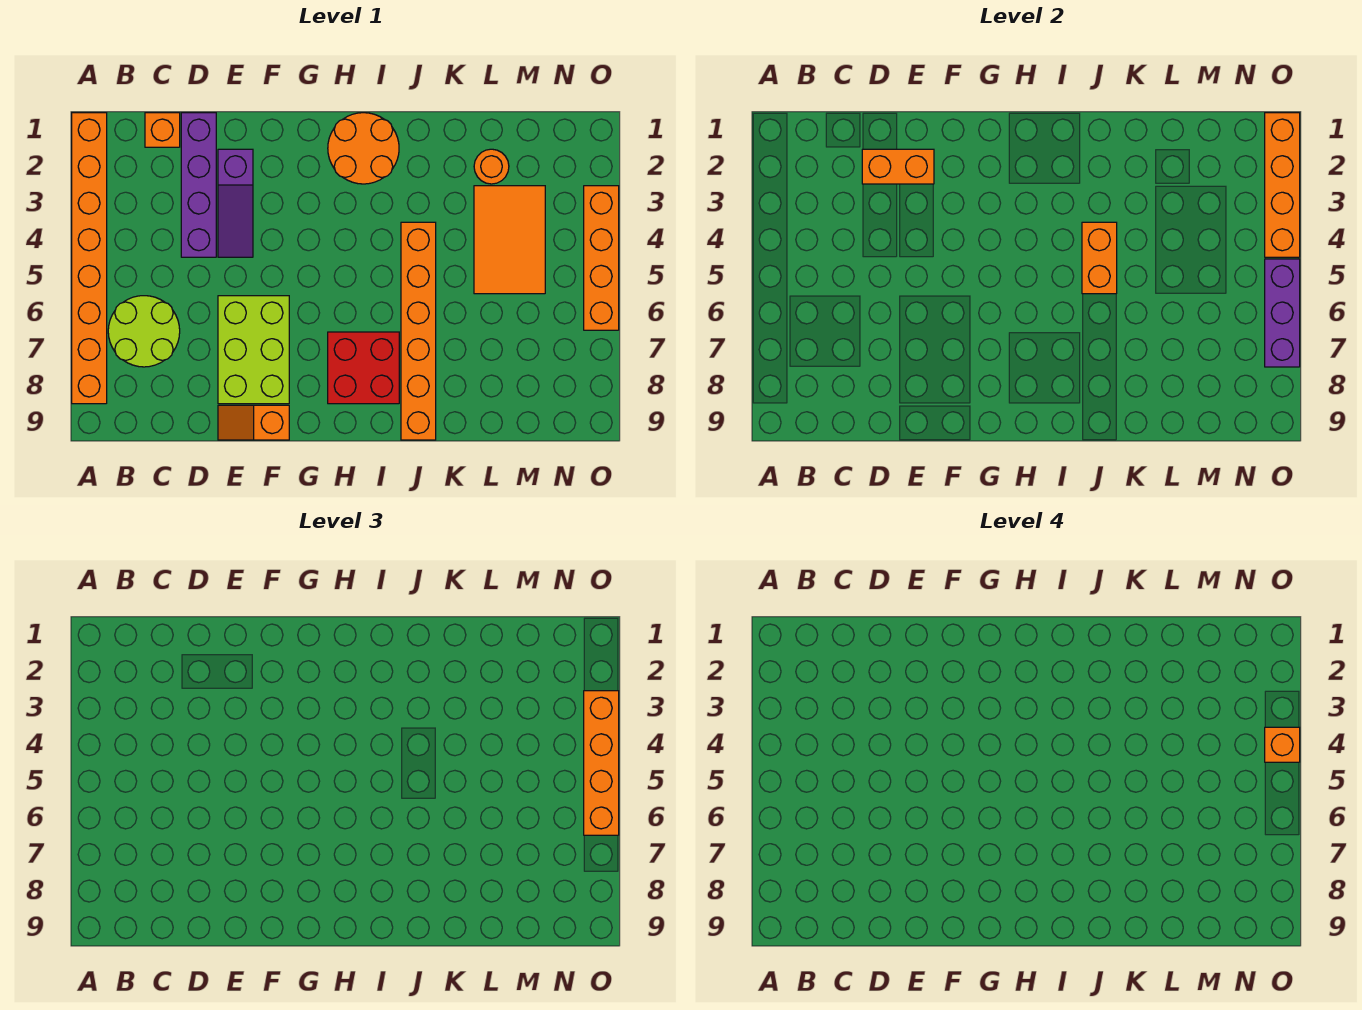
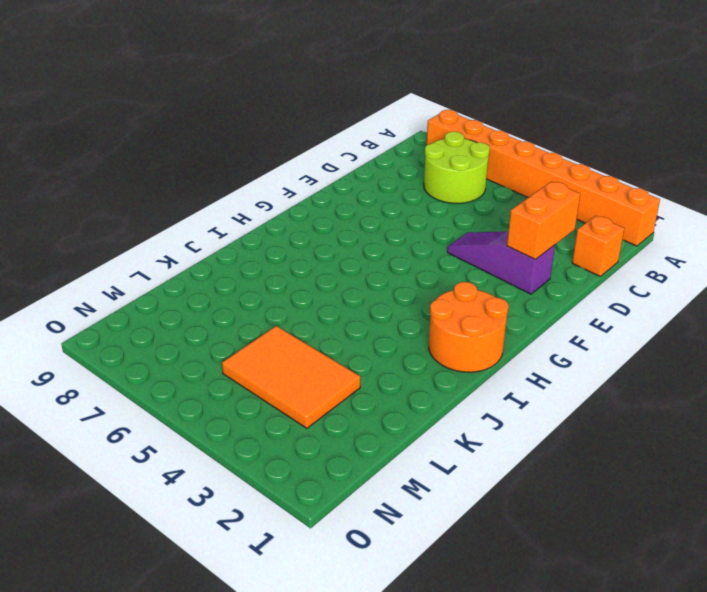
none -> purple brick D1:D4 level 1
none -> lime brick E6:F8 level 1
none -> orange slope E9:F9 level 1 top F

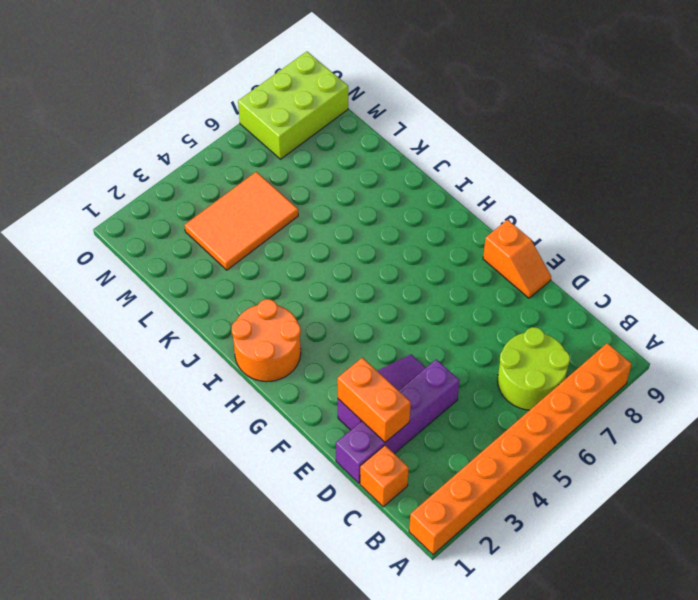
lime brick N7:O9 level 1 -> lime brick E6:F8 level 1
none -> red brick H7:I8 level 1
none -> orange brick J4:J9 level 1
none -> orange round brick L2 level 1

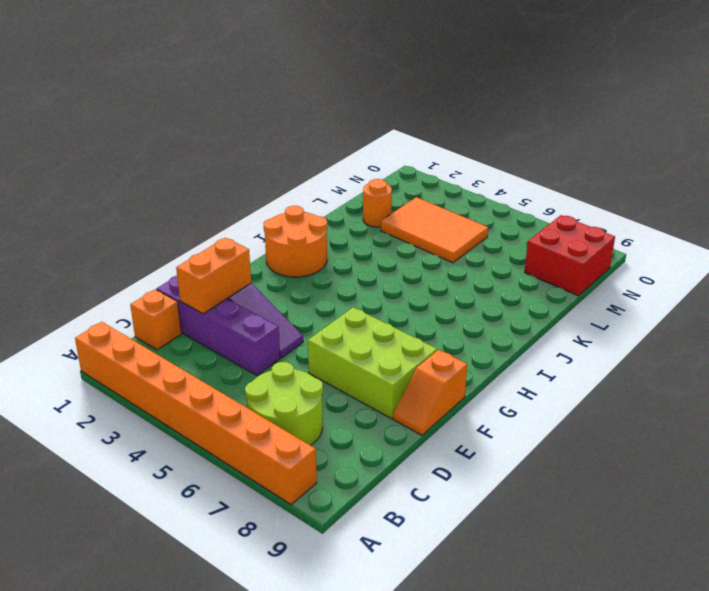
red brick M8:N9 level 1 -> red brick H7:I8 level 1
none -> orange brick J4:J9 level 1
none -> orange brick O3:O6 level 1
none -> orange brick J4:J5 level 2

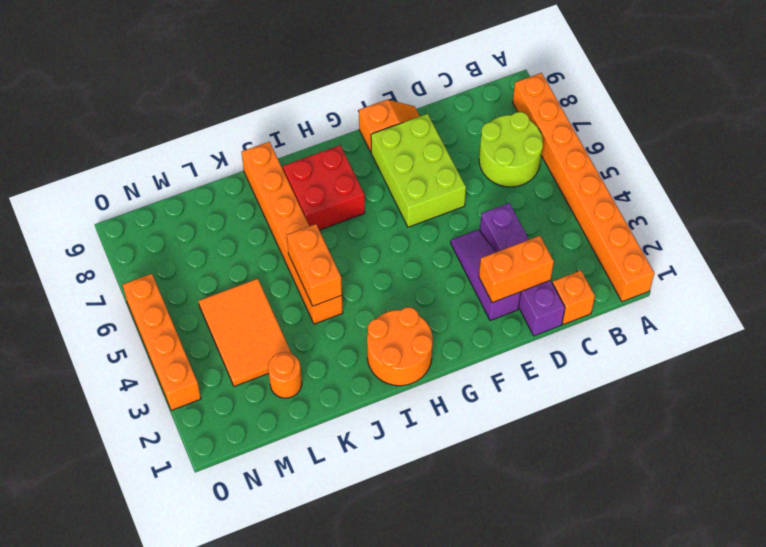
none -> orange brick O1:O4 level 2
none -> purple brick O5:O7 level 2
none -> orange brick O3:O6 level 3

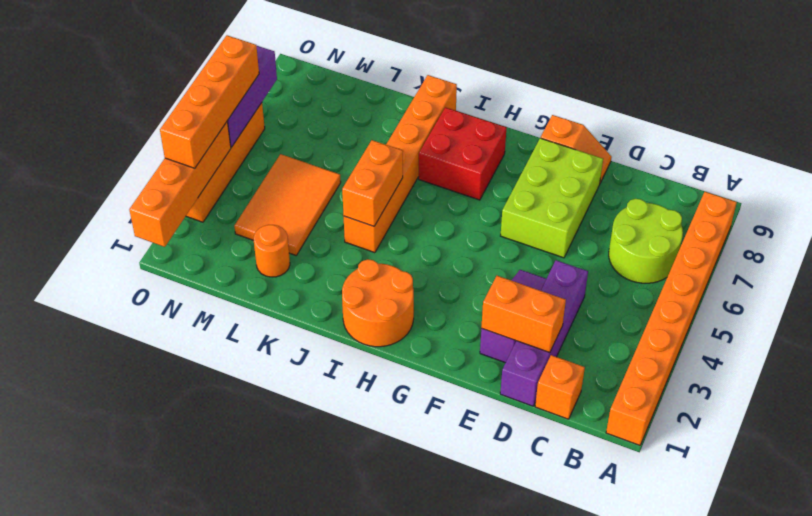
none -> orange brick O4 level 4

